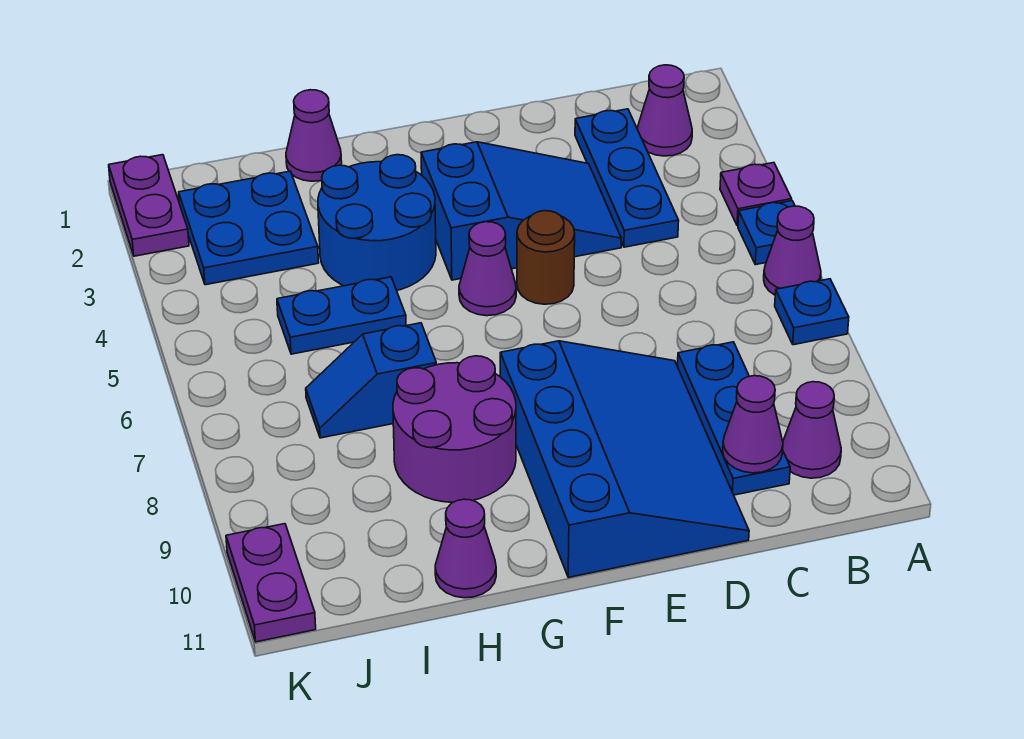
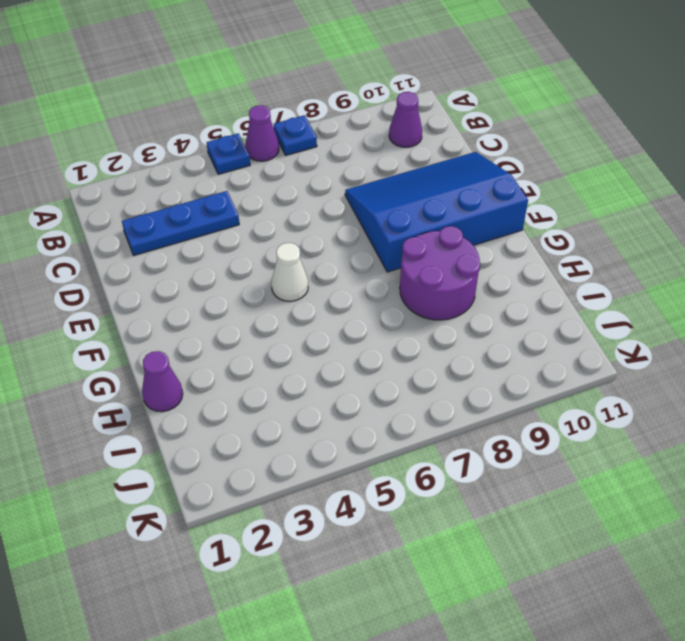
white cone F5 level 1 -> purple cone F5 level 1
none -> purple plate A4 level 1
none -> purple cone B2 level 1
none -> blue plate C8:C10 level 1

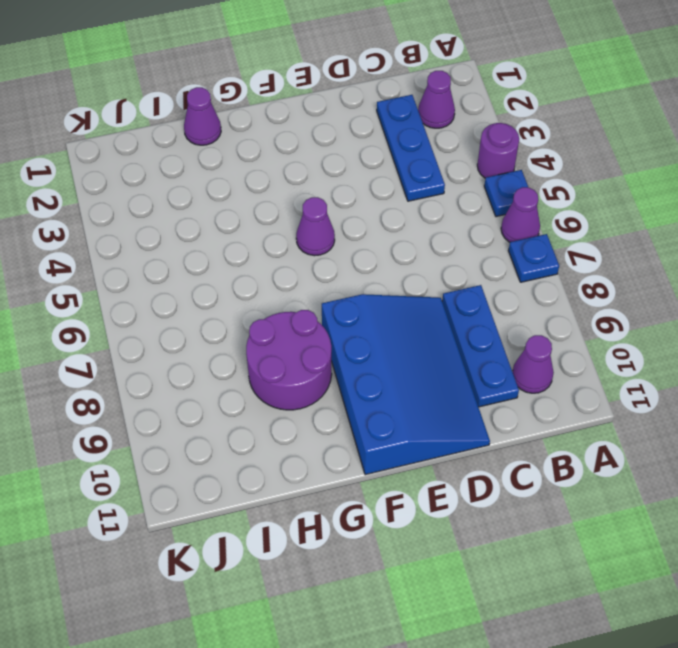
purple round brick A4 level 1 -> purple plate A4 level 1
none -> blue slope D3:F4 level 1 top F
none -> brown round brick E5 level 1
none -> blue round brick G3:H4 level 1

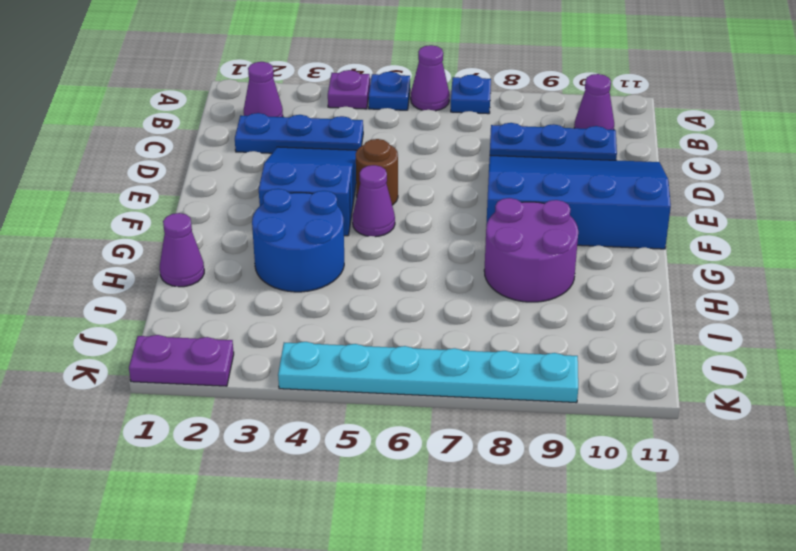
cyan plate K4:K9 level 1 -> none
none -> blue plate H5:I5 level 1
none -> blue slope H7:I7 level 1 top H
none -> purple cone H11 level 1

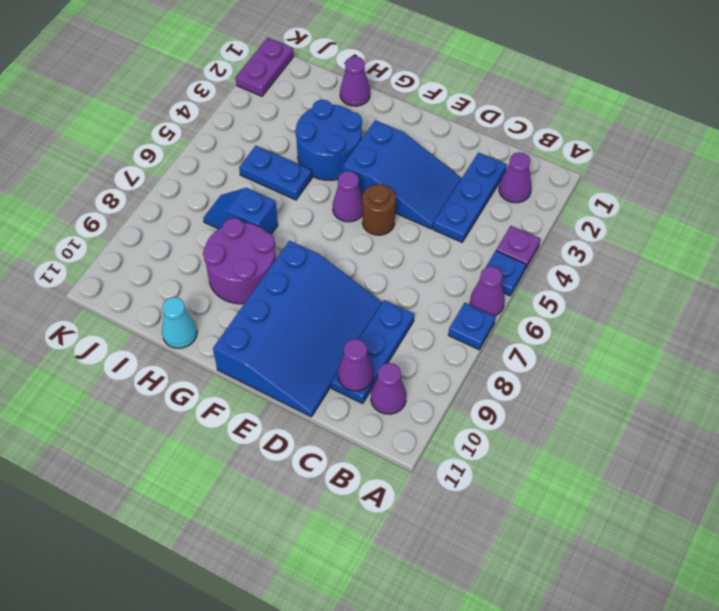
cyan cone H11 level 1 -> purple cone H11 level 1
none -> blue plate I2:J3 level 1
none -> purple plate K10:K11 level 1

